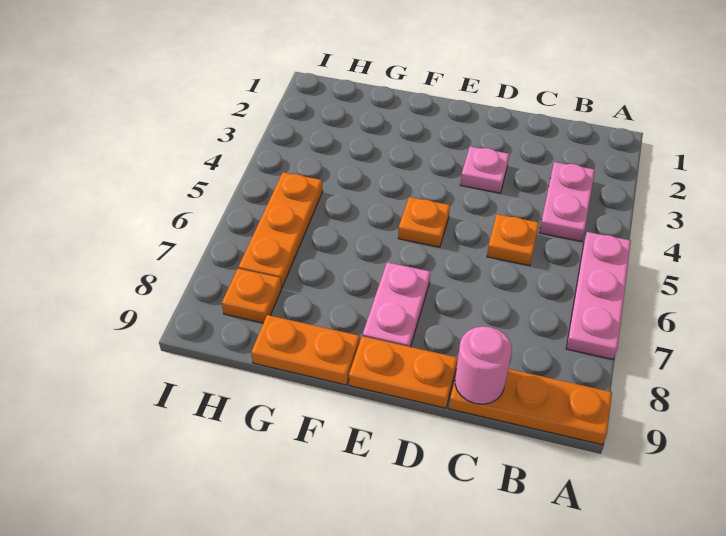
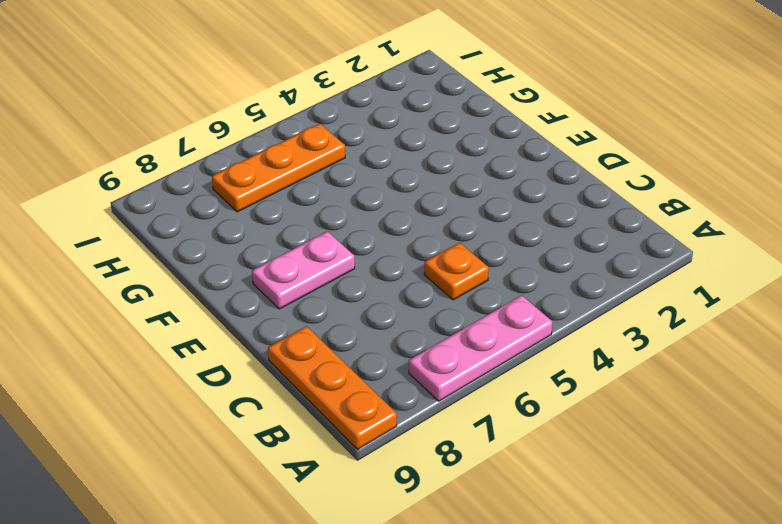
none -> pink plate B3:B4 level 1
none -> pink plate D3 level 1
none -> orange plate D9:E9 level 1

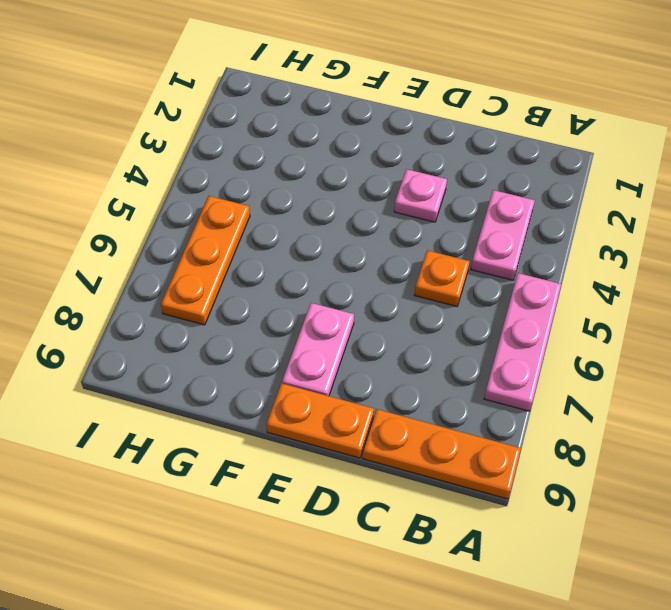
none -> orange plate E5 level 1
none -> orange plate F9:G9 level 1
none -> orange plate H8 level 1

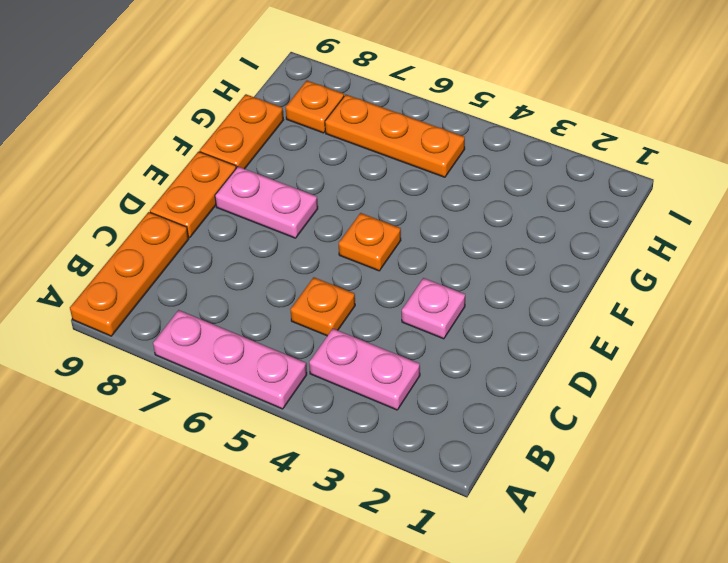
none -> pink round brick C9 level 2

